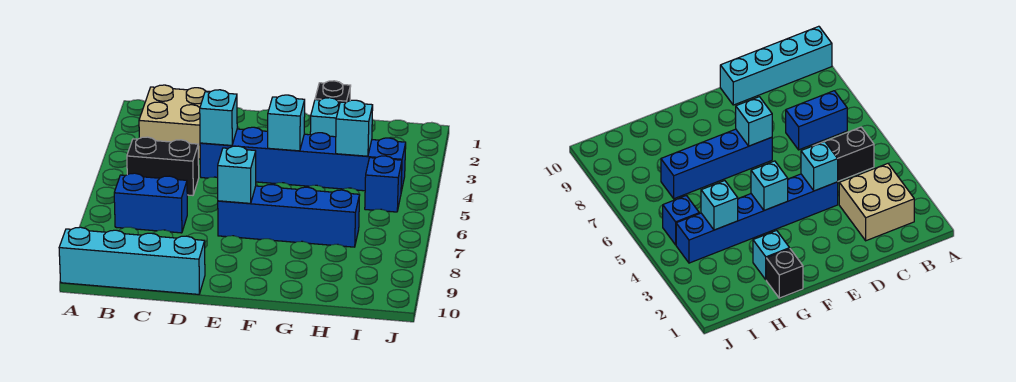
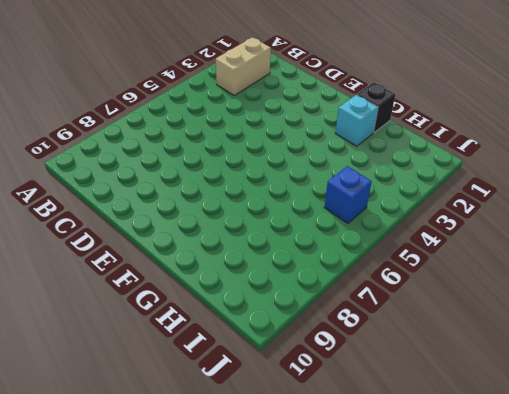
tan brick B2:B3 level 1 -> tan brick B2:C3 level 1
none -> cyan brick A10:D10 level 1
none -> black brick B5:C5 level 1
none -> blue brick B7:C7 level 1

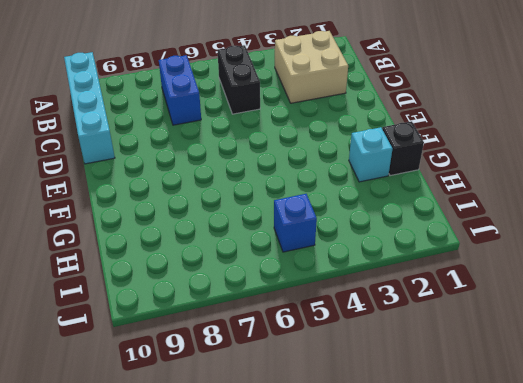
none -> blue brick D4:I4 level 1
none -> blue brick E7:H7 level 1
none -> cyan brick D4 level 2

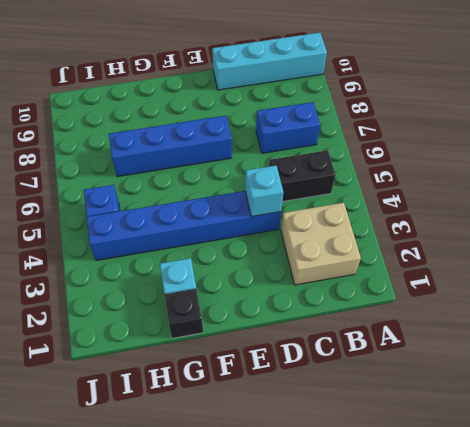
none -> cyan brick E7 level 2
none -> cyan brick F4 level 2
none -> cyan brick H4 level 2

